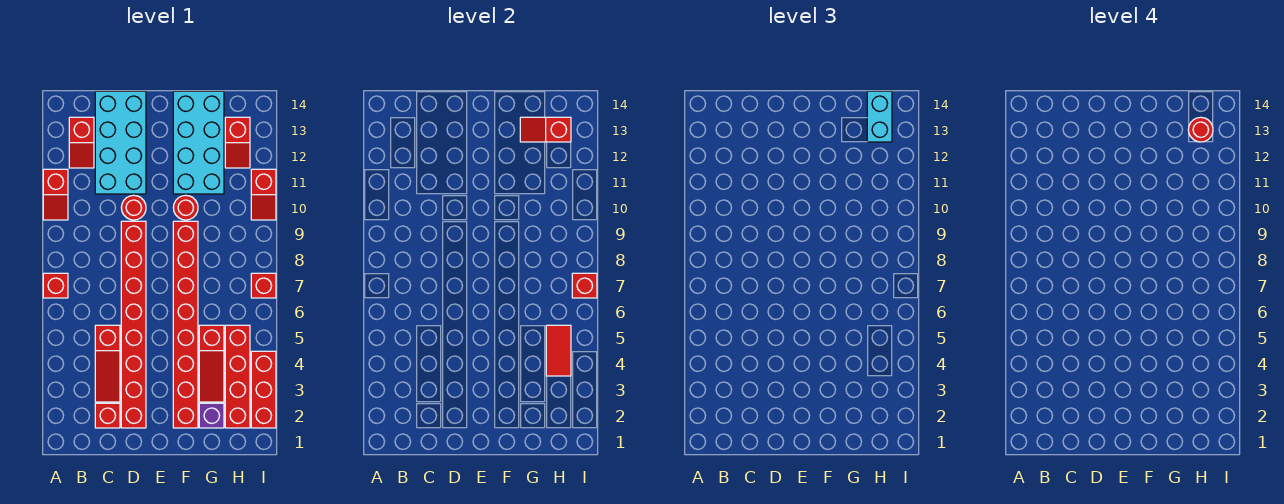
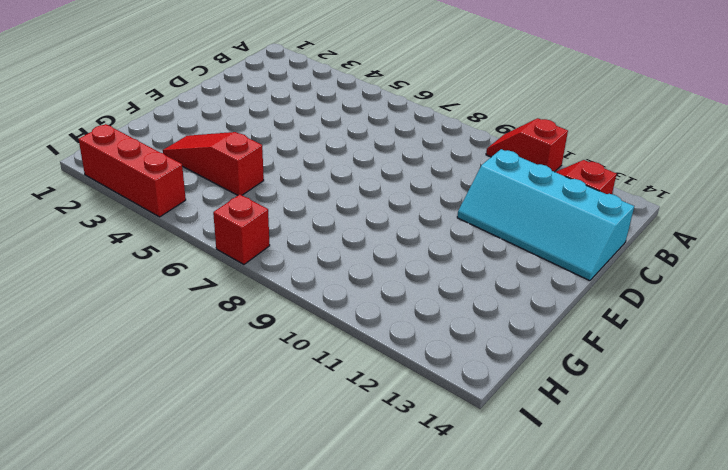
cyan slope C11:D14 level 1 top C -> cyan brick C11:D14 level 1
none -> red brick A7 level 1
none -> red brick C2 level 1
none -> red slope C3:C5 level 1 top 5

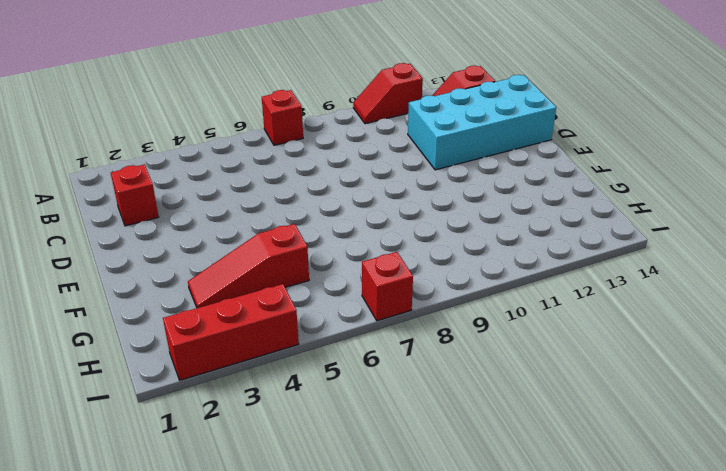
none -> red slope C3:C5 level 1 top 5
none -> red brick D2:D9 level 1
none -> red round brick D10 level 1

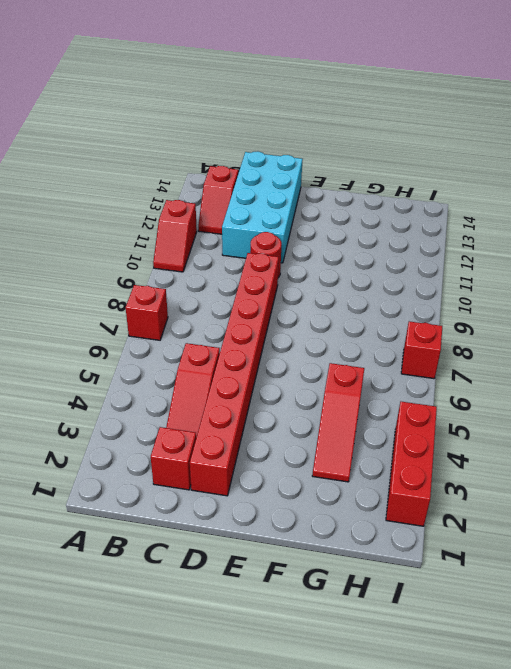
none -> red brick F2:F9 level 1
none -> red round brick F10 level 1
none -> cyan brick F11:G14 level 1

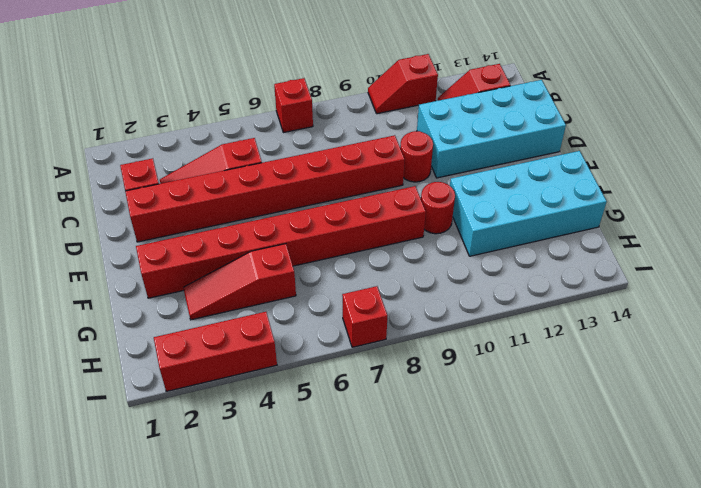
none -> purple brick G2 level 1
none -> red brick H2:H5 level 1
none -> red slope H12:H13 level 1 top 13

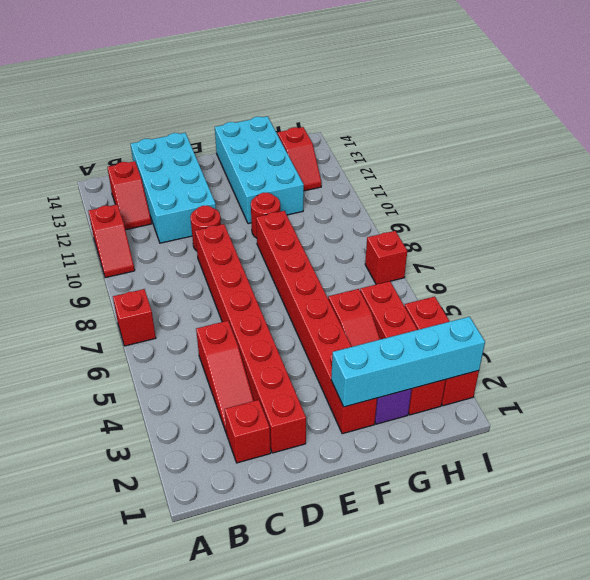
cyan brick F2:I2 level 2 -> none
none -> red slope I10:I11 level 1 top 11
none -> red slope G13:H13 level 2 top H
none -> red tile H4:H5 level 2

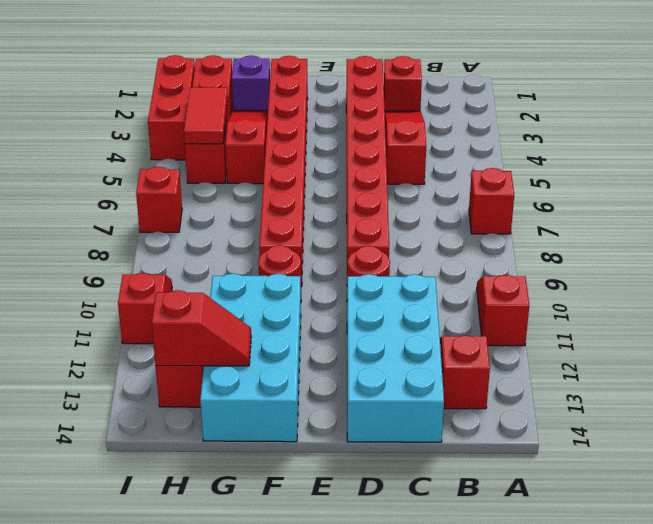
none -> red brick I7 level 2
none -> cyan brick H13:H14 level 3
none -> red round brick H13 level 4

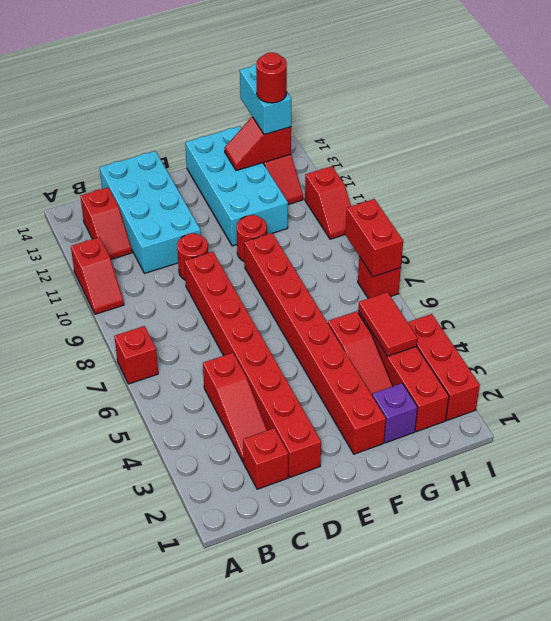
red brick I7:I8 level 2 -> red brick I7 level 2

